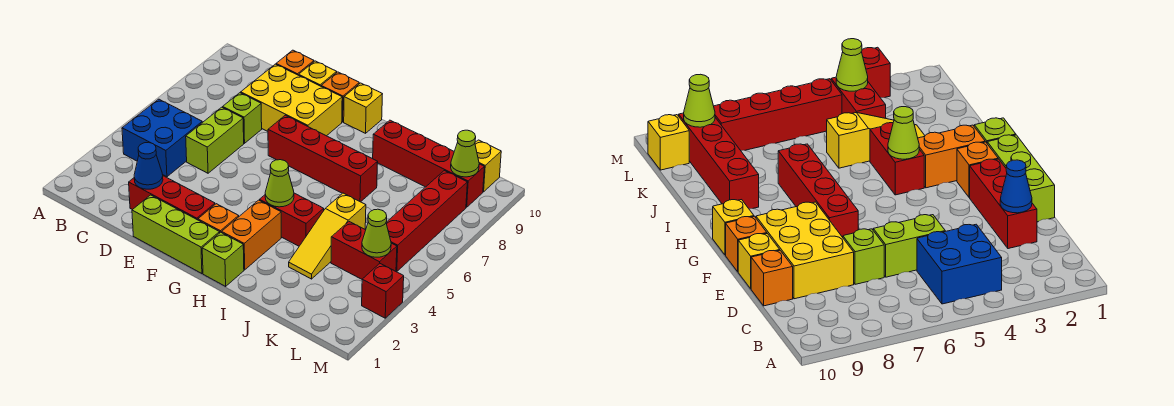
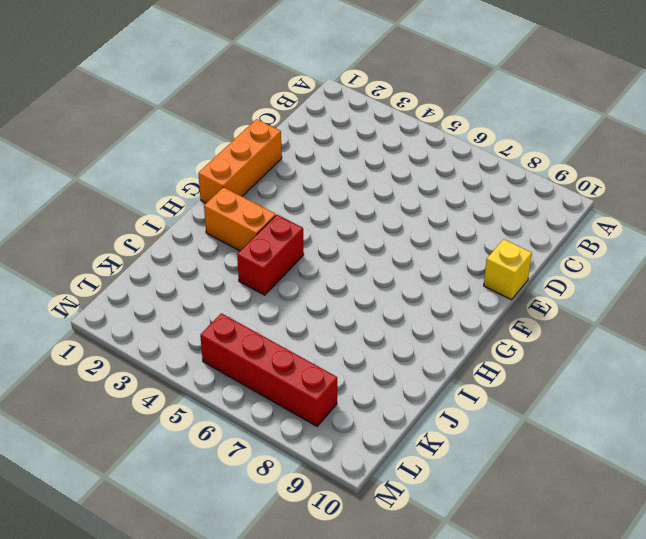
orange brick E1:G1 level 1 -> lime brick E1:G1 level 1
none -> blue brick B4:C5 level 1
none -> red brick D2:F2 level 1
none -> lime brick D5:D6 level 1

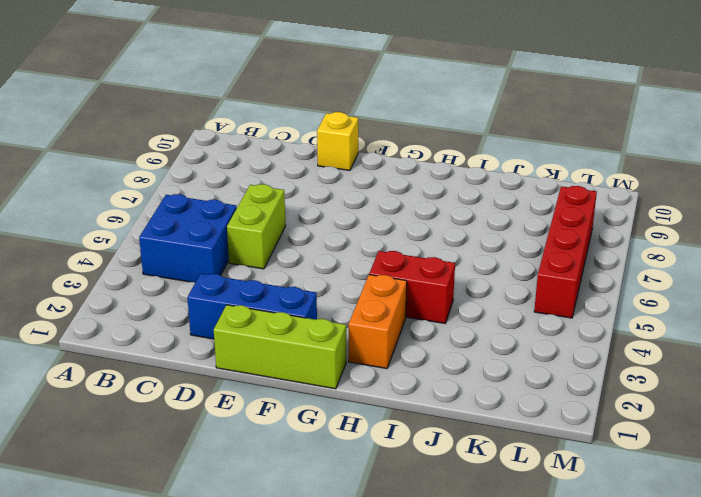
blue brick D2:F2 level 1 -> red brick D2:F2 level 1
none -> lime brick D7 level 1
none -> yellow brick D8:F9 level 1
none -> orange brick D10 level 1

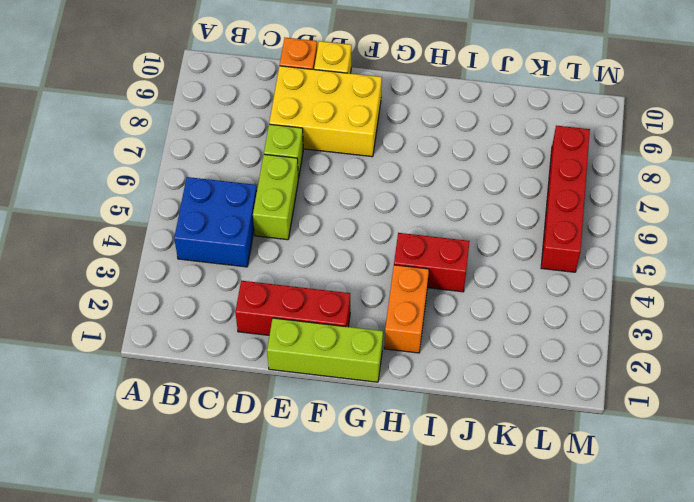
none -> red brick F7:I7 level 1
none -> orange brick F10 level 1
none -> orange brick G2 level 1

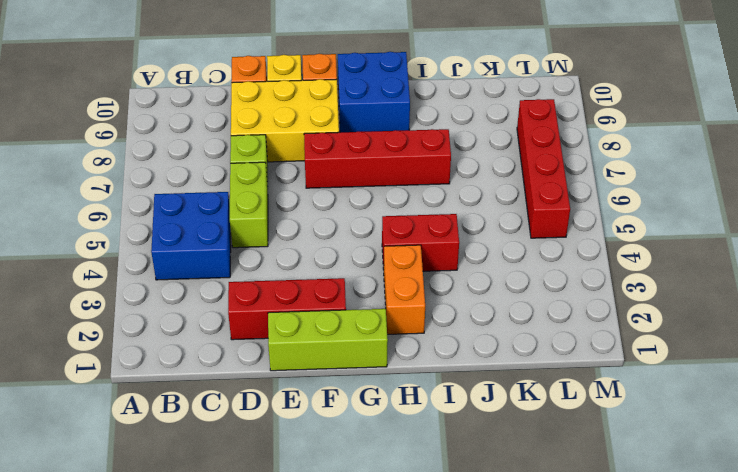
blue brick G9:H10 level 1 -> yellow brick G10 level 1
none -> orange brick G2 level 1
none -> lime brick H1 level 1
none -> red brick I9:L9 level 1

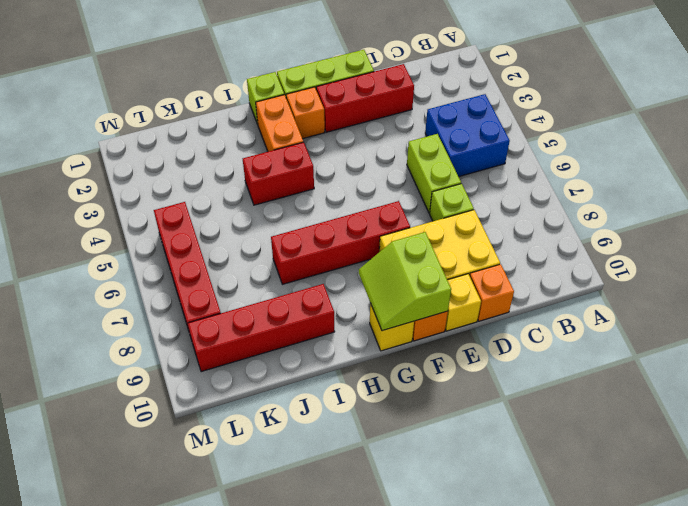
lime slope F9:G10 level 2 top F -> none
none -> yellow slope J3:J5 level 1 top 5
none -> red brick K4:L4 level 1
none -> yellow brick L10 level 1

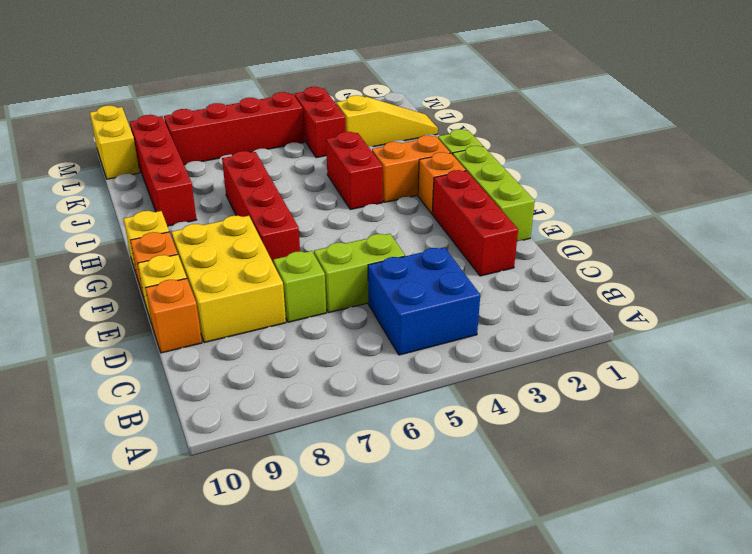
yellow slope K1:K3 level 1 top 3 -> yellow slope J3:J5 level 1 top 5
yellow brick L10:M10 level 1 -> yellow brick L10 level 1
none -> red brick M3 level 1
none -> blue cone D2 level 2
none -> lime cone H4 level 2

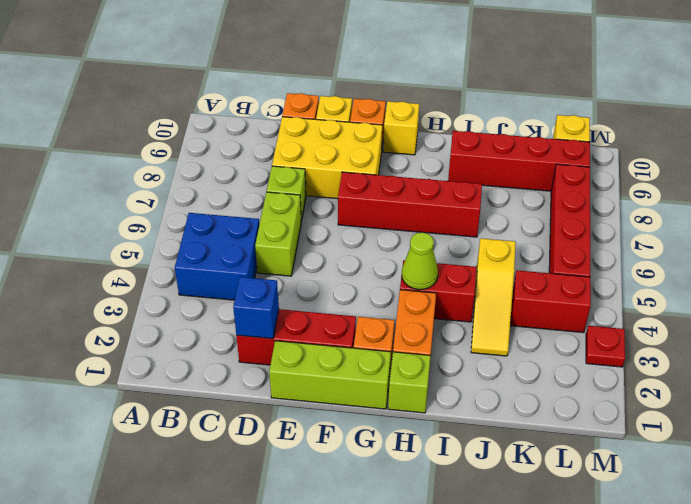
blue brick D2 level 2 -> blue cone D2 level 2
red plate M3 level 1 -> red brick M3 level 1
none -> lime cone L4 level 2
none -> lime cone L9 level 2

